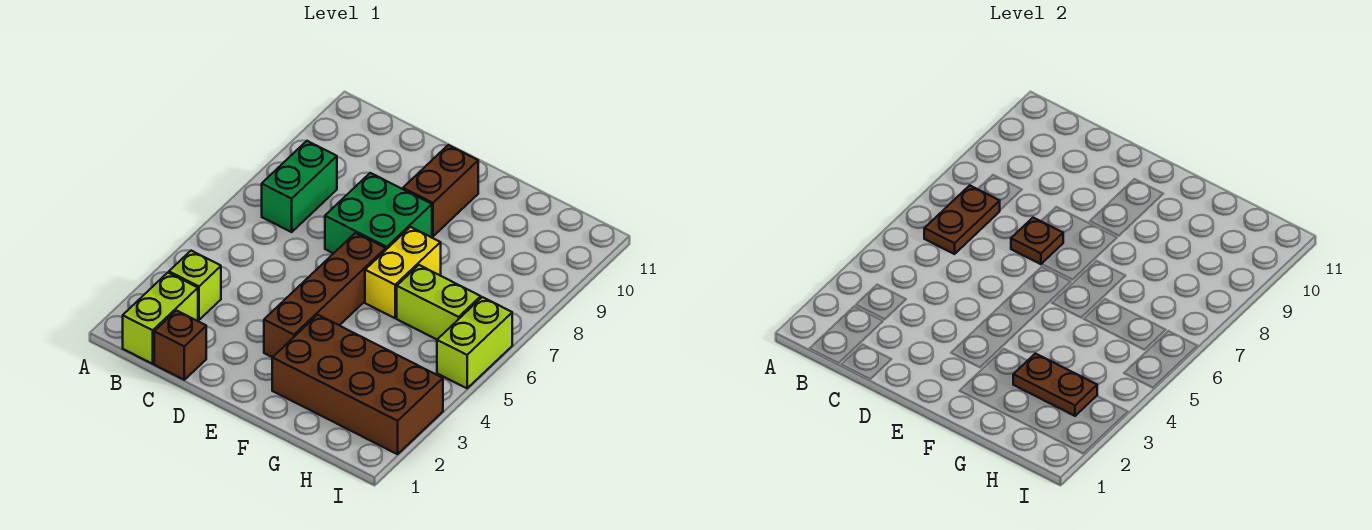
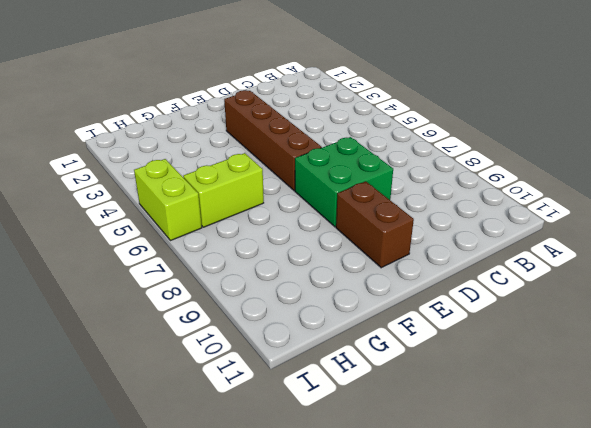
none -> lime brick B1:B2 level 1
none -> lime brick B3 level 1
none -> green brick B7:B8 level 1

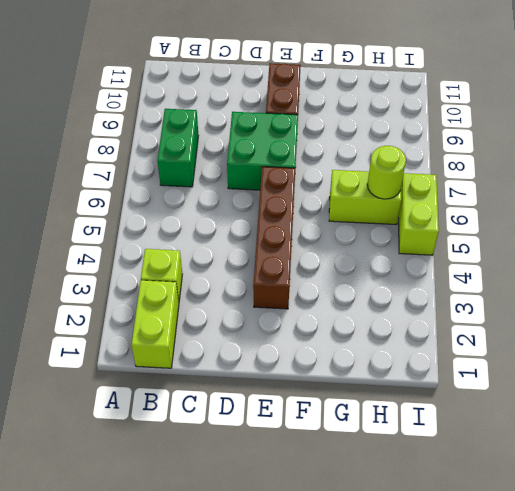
lime round brick H6 level 2 -> none
none -> brown brick C1 level 1
none -> brown brick F2:I3 level 1
none -> yellow brick F6:F7 level 1

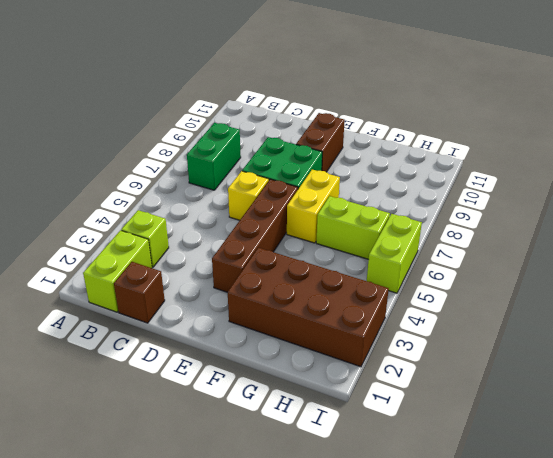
yellow brick D6 level 1 -> none
none -> brown plate B6:B7 level 2
none -> brown plate D7 level 2
none -> brown plate G3:H3 level 2

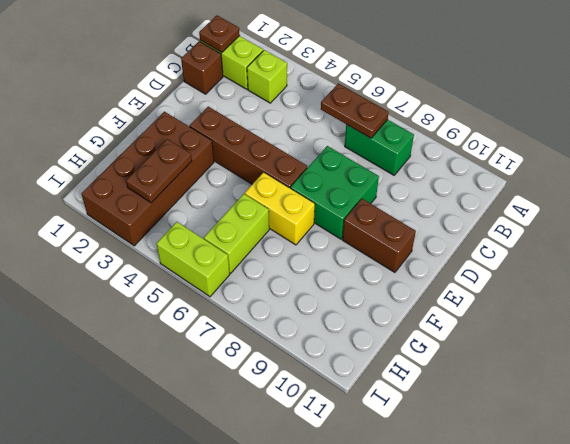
brown plate B1 level 2 -> brown plate D7 level 2

